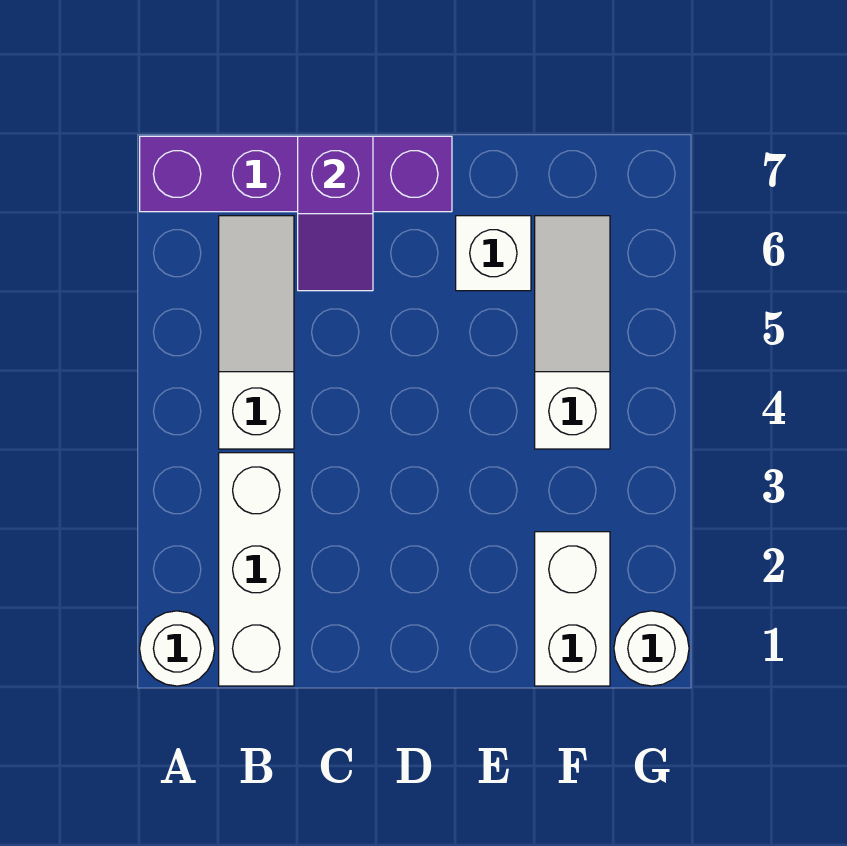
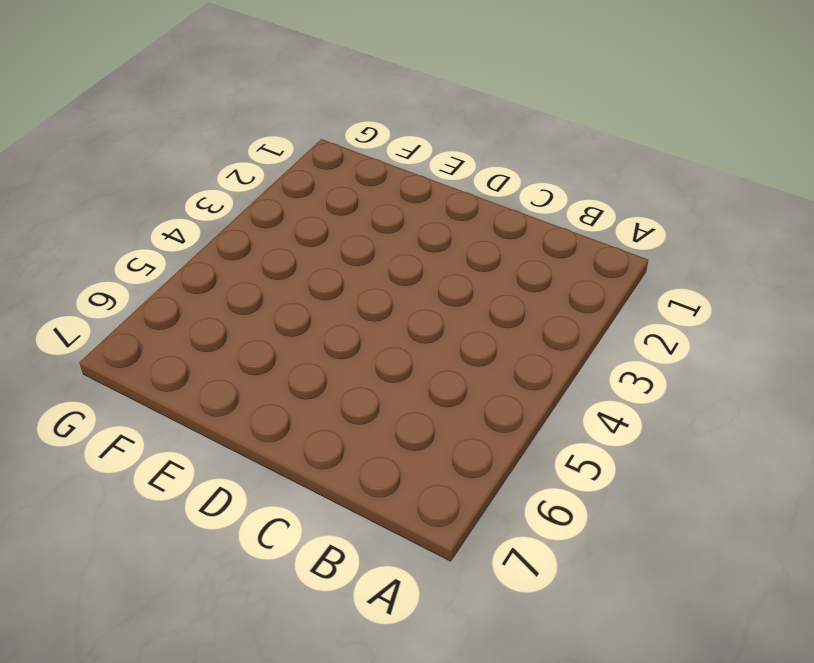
none -> white round brick A1 level 1
none -> purple brick A7:D7 level 1

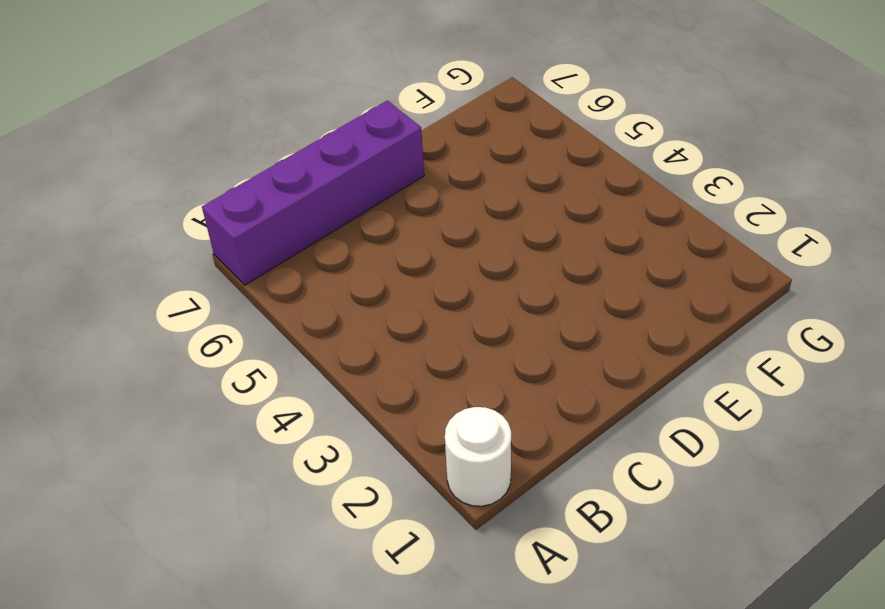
none -> white brick B1:B3 level 1
none -> white slope B4:B6 level 1 top 4

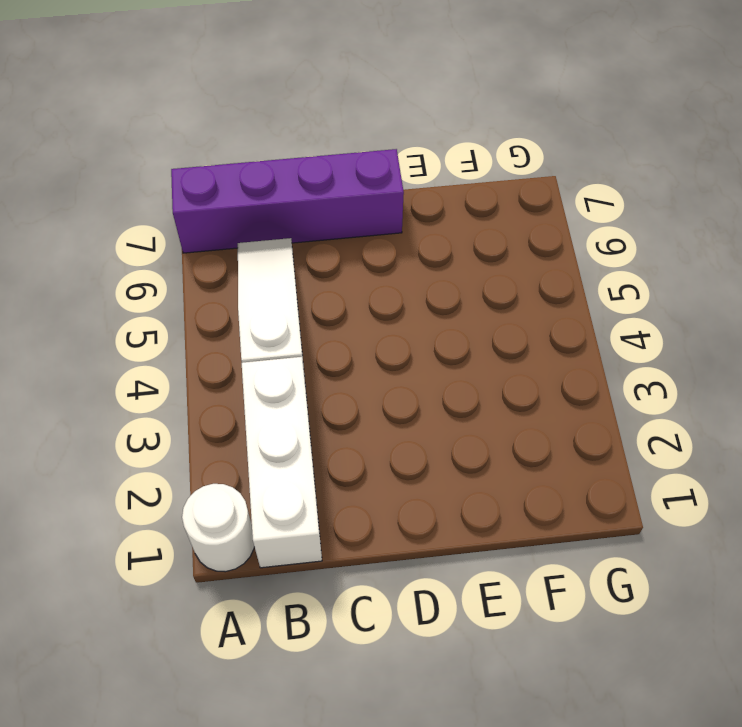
none -> white brick E6 level 1
none -> white brick F1:F2 level 1

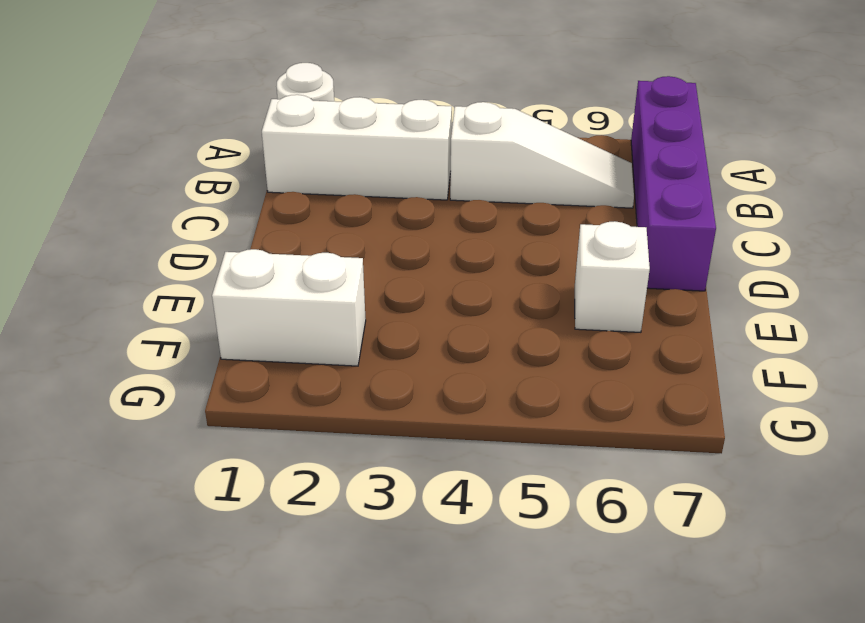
none -> white slope F4:F6 level 1 top 4
none -> white round brick G1 level 1

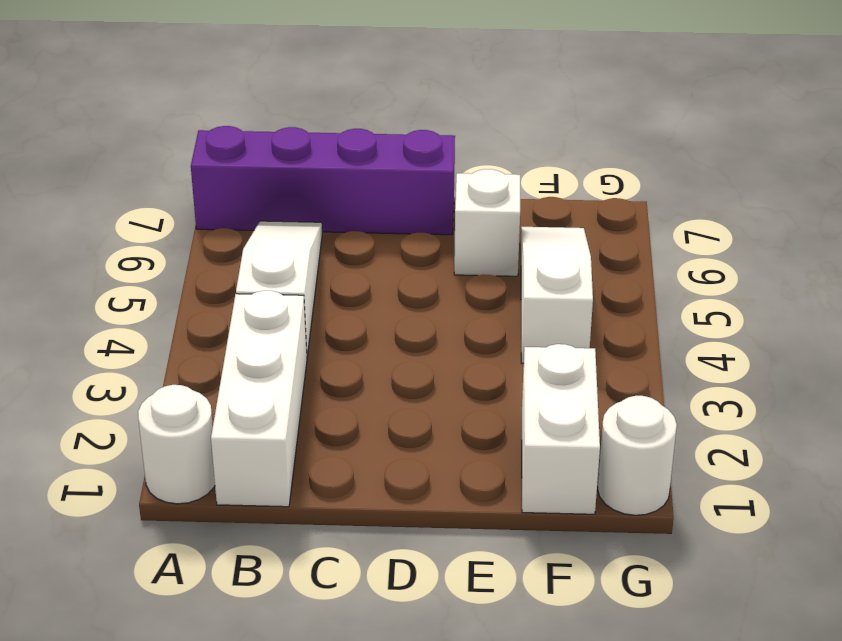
none -> purple slope C6:C7 level 2 top 7

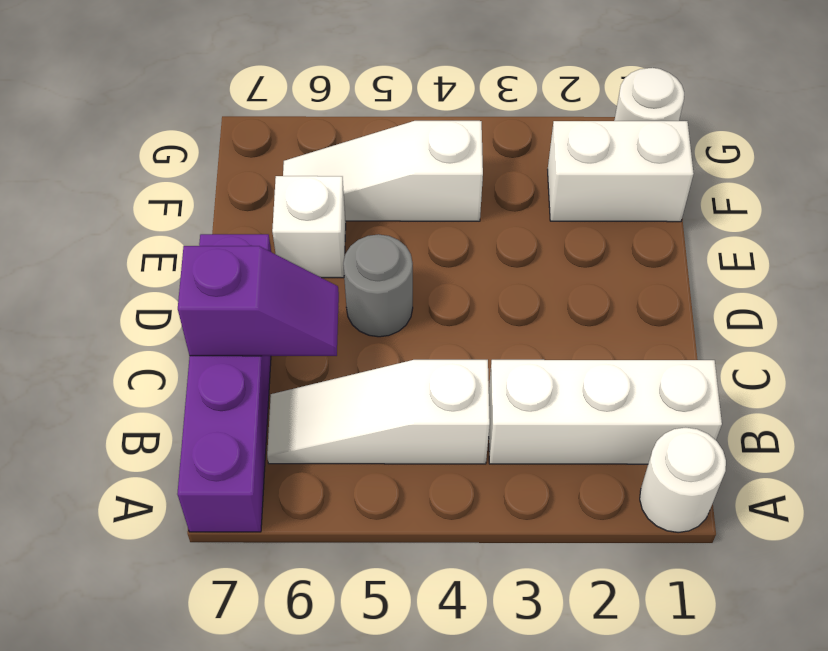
grey round brick D5 level 1 -> none

